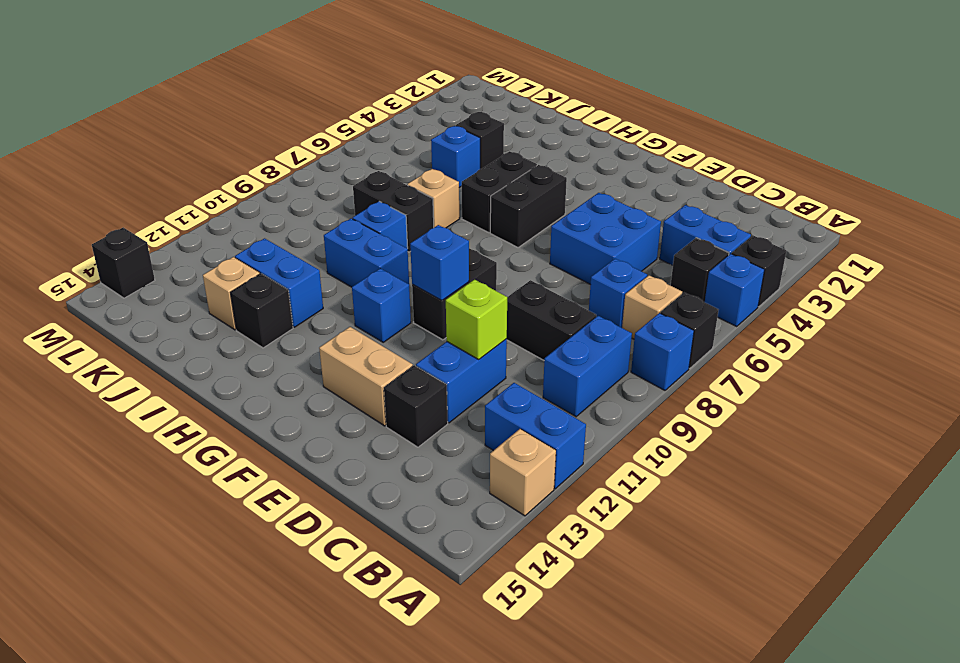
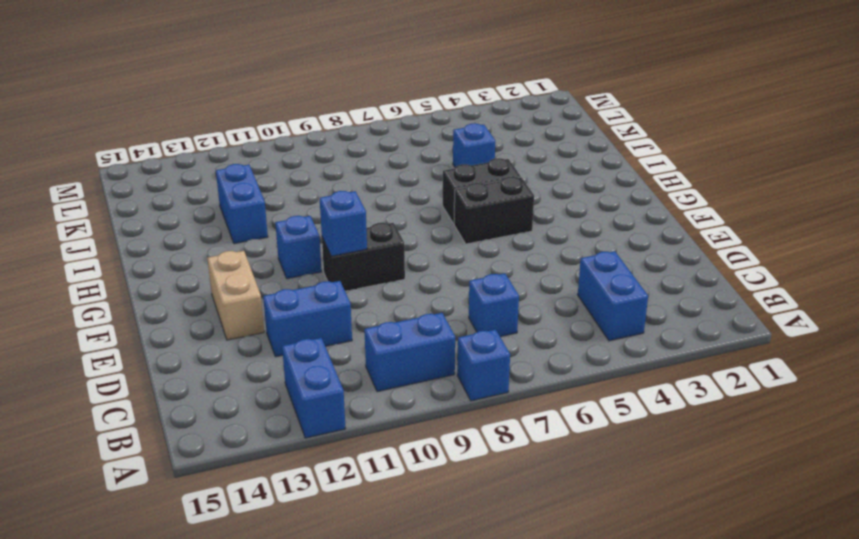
none -> black brick A4 level 1
none -> blue brick A5 level 1
none -> black brick A7 level 1
none -> tan brick A13 level 1

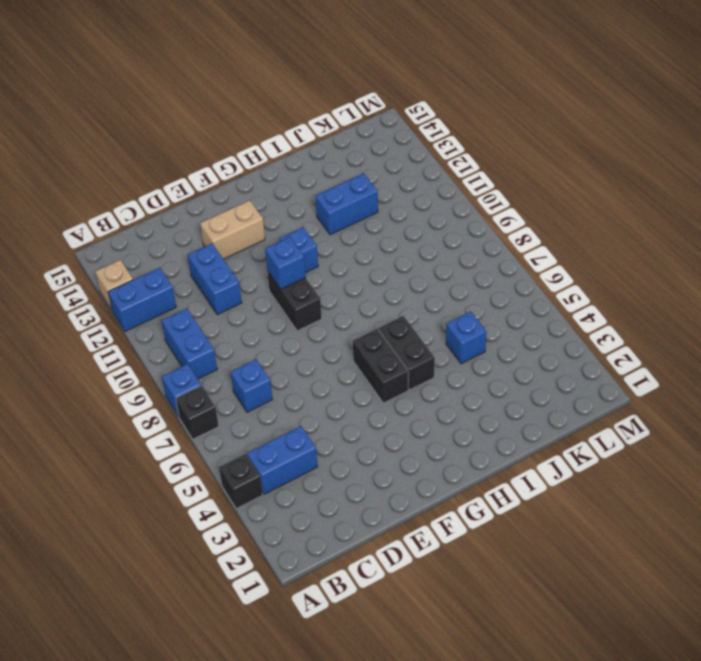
none -> blue brick A5 level 1
none -> black brick B5 level 1
none -> tan brick B7 level 1
none -> black brick C9:D9 level 1

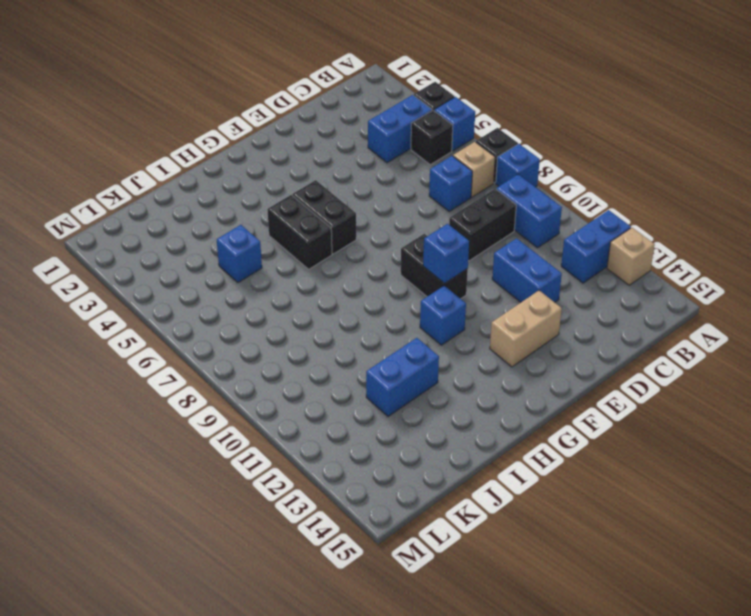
none -> blue brick D5:E6 level 1
none -> black brick D13 level 1
none -> blue brick H10:I10 level 1
none -> tan brick I7 level 1

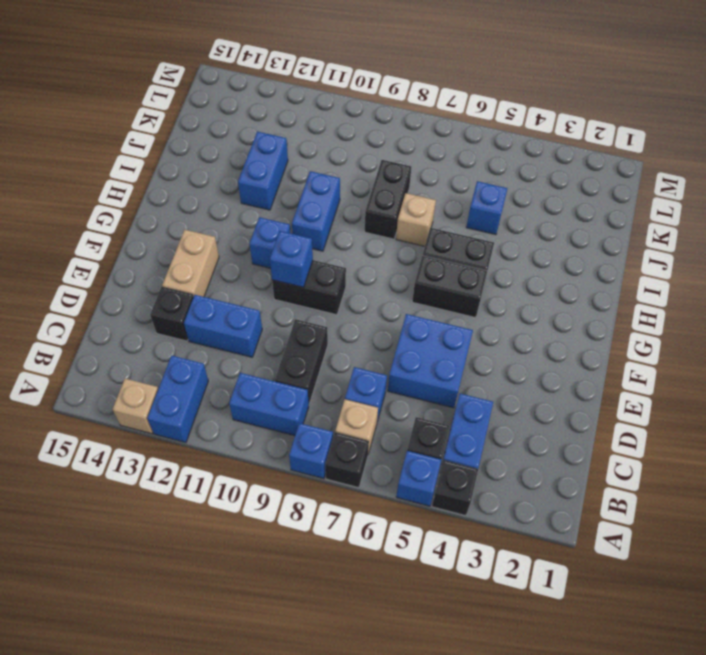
none -> blue brick I9 level 1
none -> black brick I13 level 1
none -> black brick J4 level 1
none -> tan brick J13 level 1

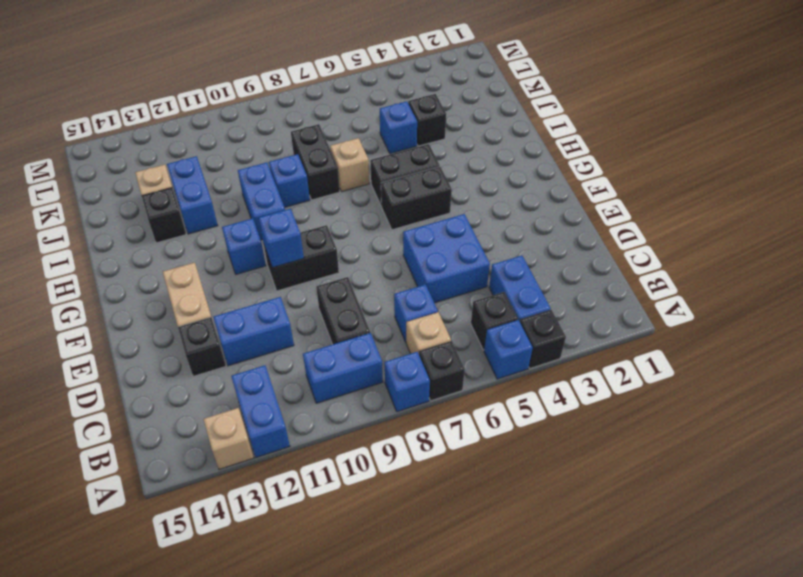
none -> black brick M14 level 1
none -> lime brick D11 level 2

